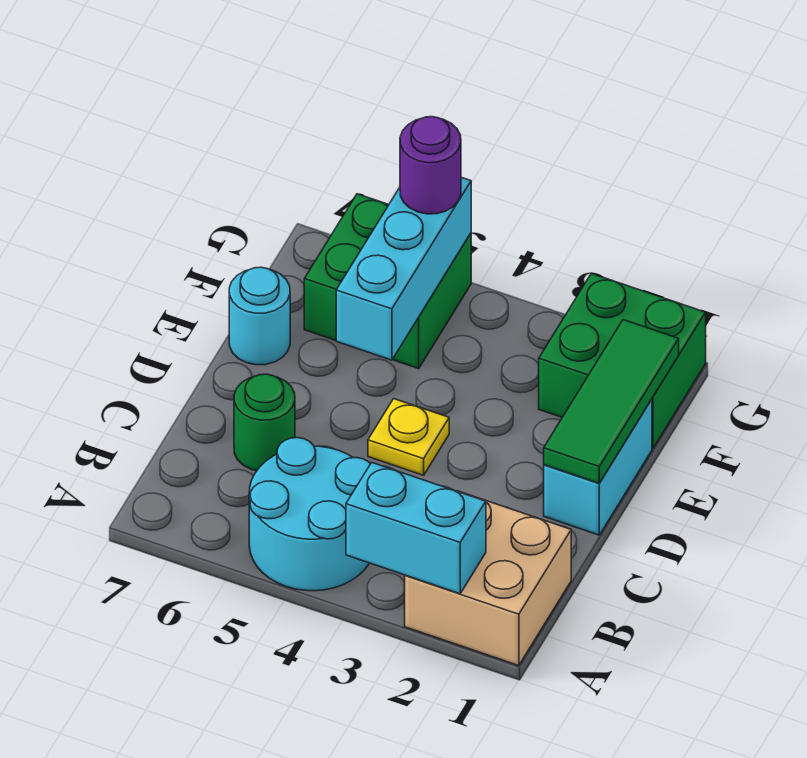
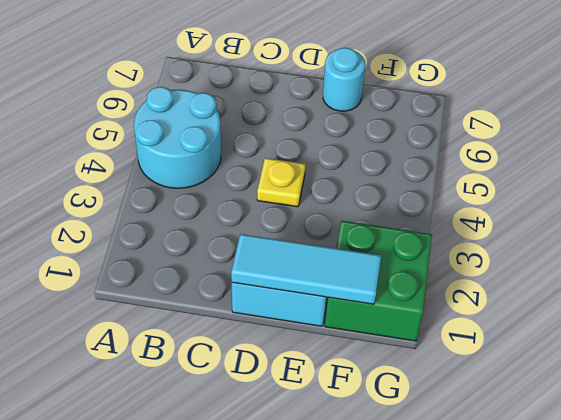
cyan tile D1:F1 level 2 -> green tile D1:F1 level 2
none -> tan brick A1:B2 level 1
none -> green round brick C6 level 1
none -> green brick F5:G6 level 1

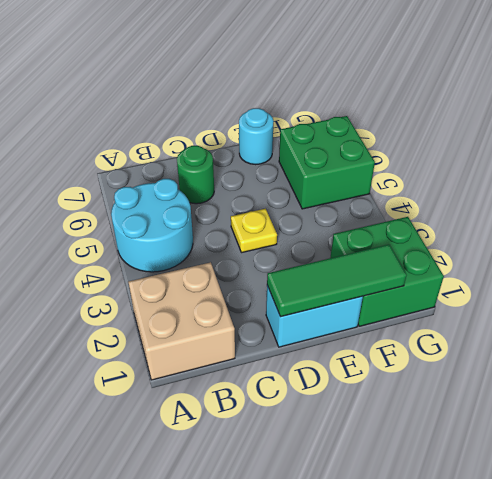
none -> cyan brick A2:A3 level 2
none -> cyan brick E5:G5 level 2
none -> purple round brick G5 level 3

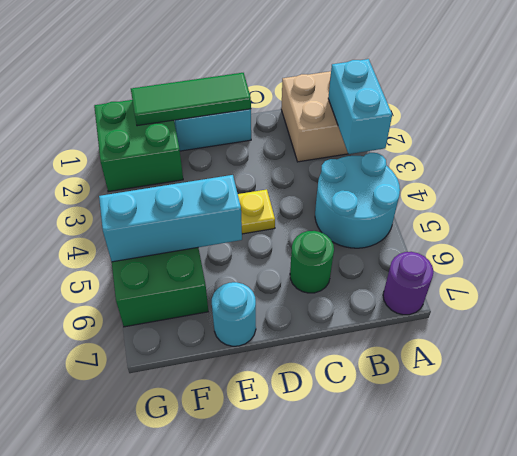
purple round brick A7 level 1 -> purple round brick G5 level 3

